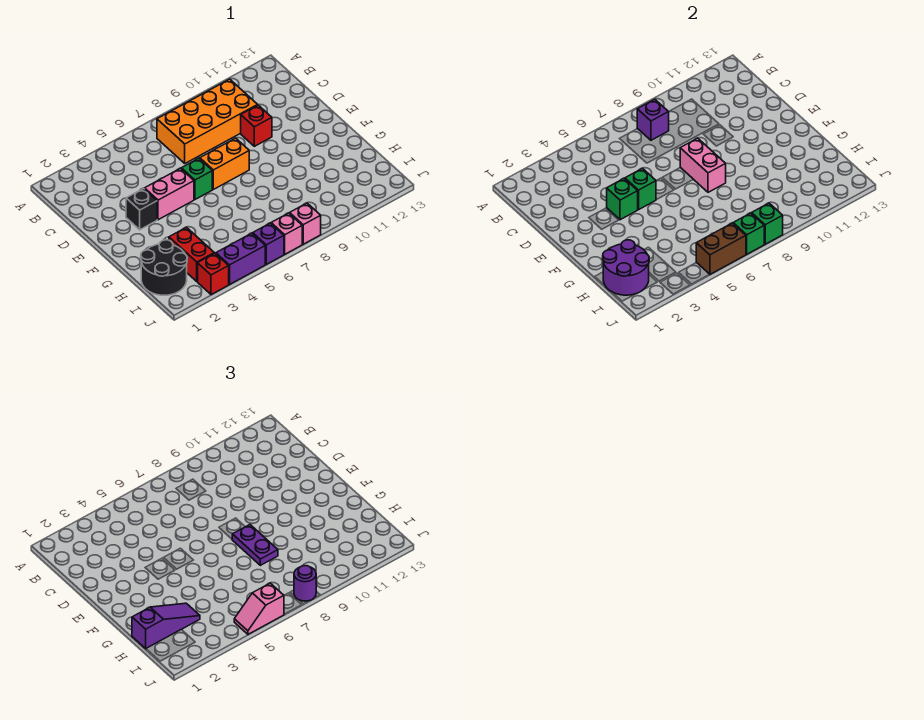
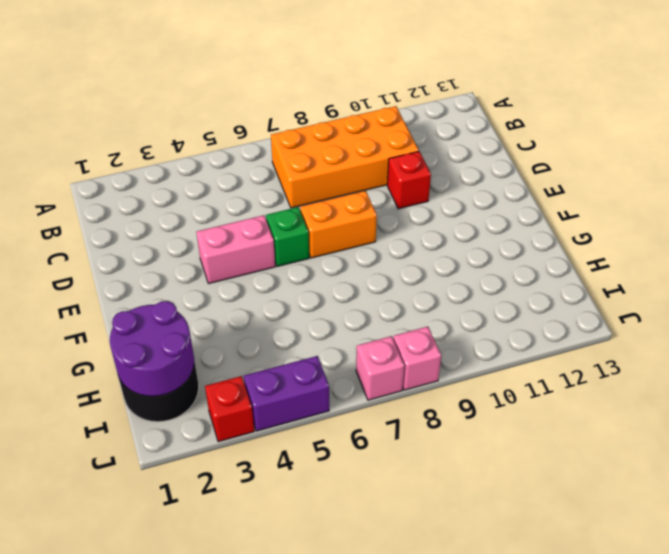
none -> black brick E3 level 1
none -> red brick H3:I3 level 1
none -> purple brick J6 level 1

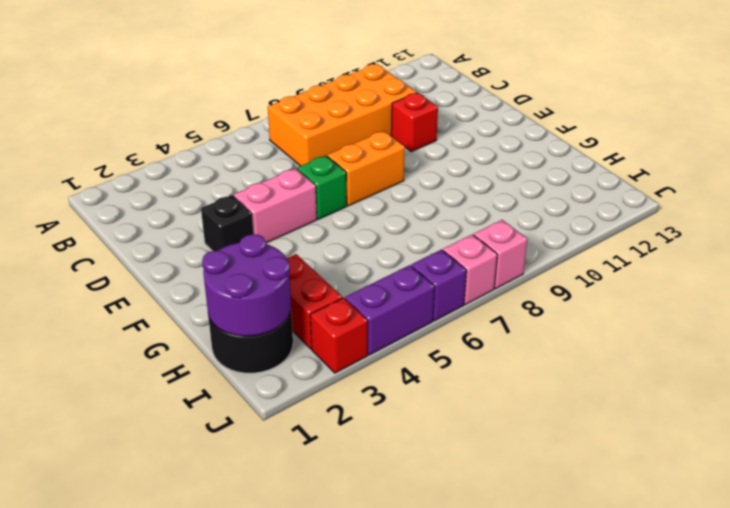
none -> purple brick B8 level 2
none -> green brick E4 level 2
none -> green brick E5 level 2

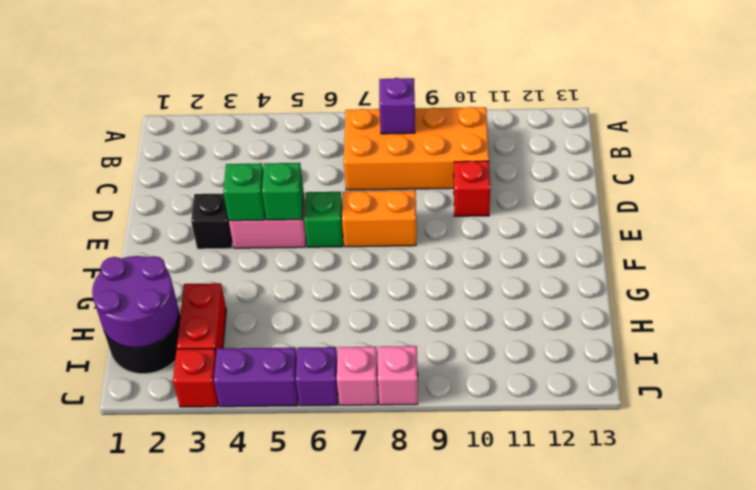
none -> pink brick E8:F8 level 2
none -> brown brick J5:J6 level 2
none -> green brick J7 level 2

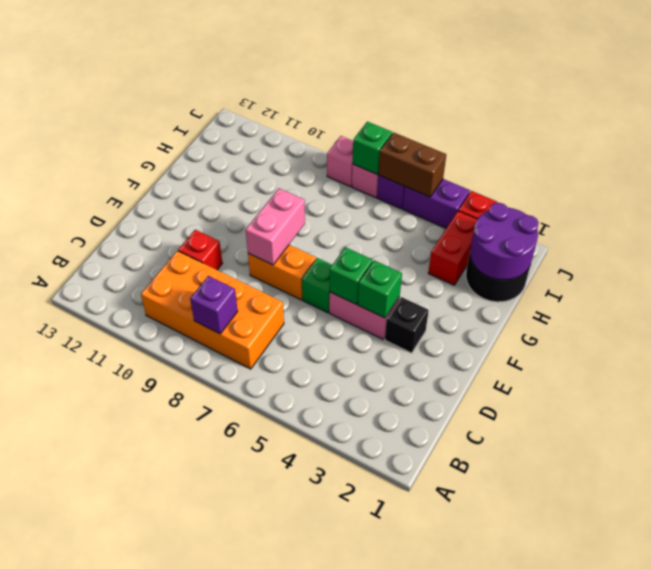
none -> green brick J8 level 2
none -> purple plate F8:G8 level 3
none -> purple slope H1:H3 level 3 top 1

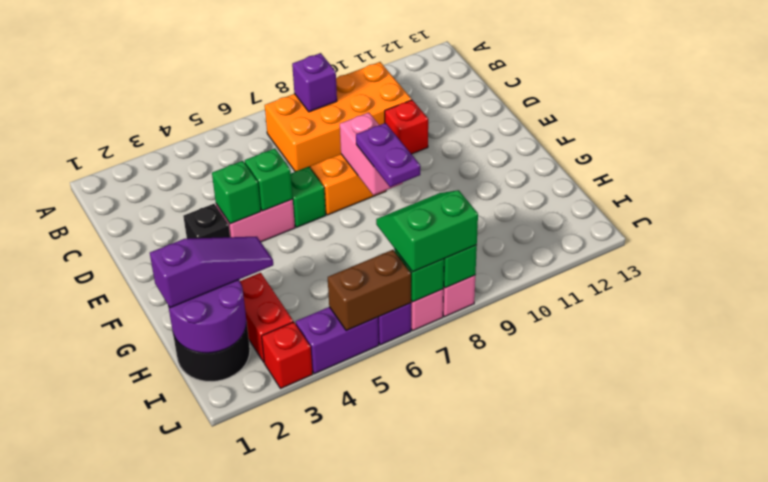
green slope I7:J8 level 3 top J -> purple round brick J8 level 3
none -> pink slope J5:J6 level 3 top 6

